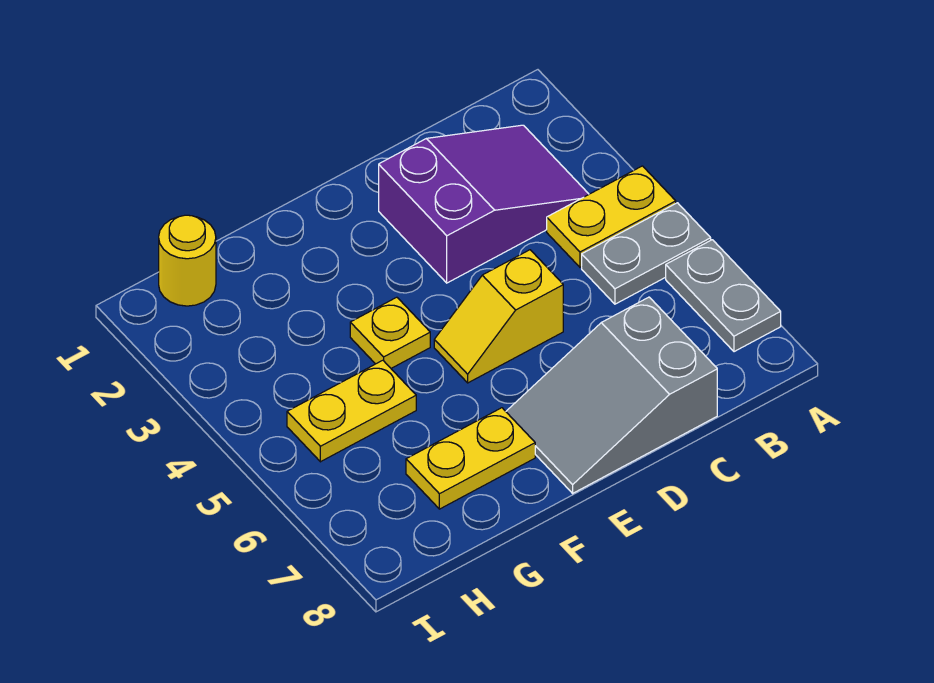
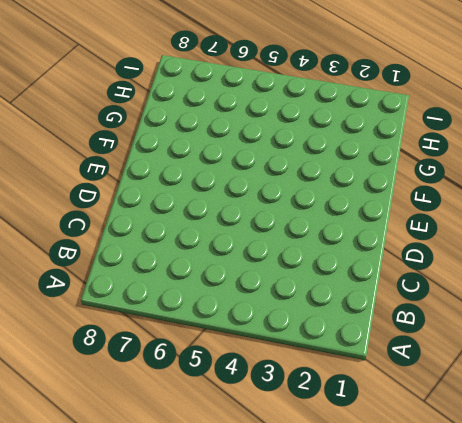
none -> yellow plate A4:B4 level 1
none -> grey plate A5:B5 level 1

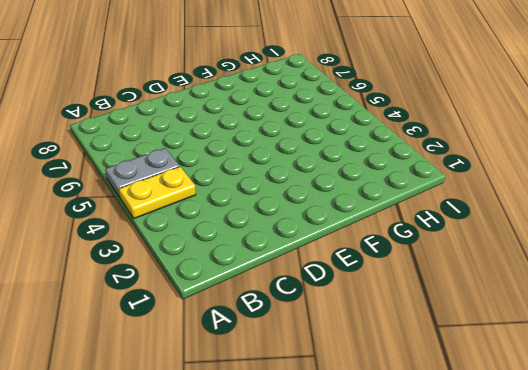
none -> grey plate A6:A7 level 1
none -> purple slope B2:D3 level 1 top D

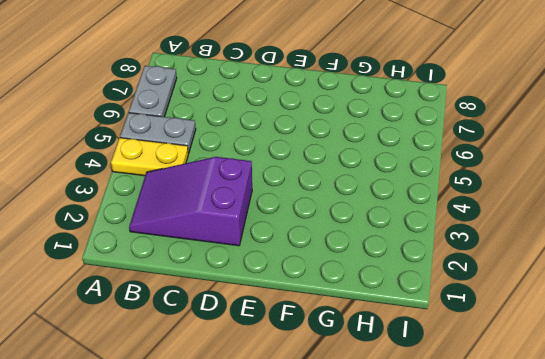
none -> grey slope C7:E8 level 1 top C
none -> yellow slope D5:E5 level 1 top D

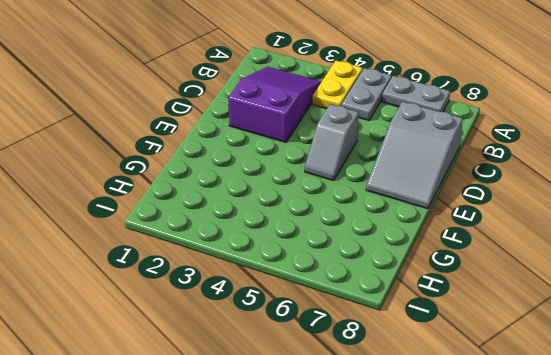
grey slope D5:E5 level 1 top D -> yellow slope D5:E5 level 1 top D
none -> yellow plate F4 level 1
none -> yellow plate F7:G7 level 1

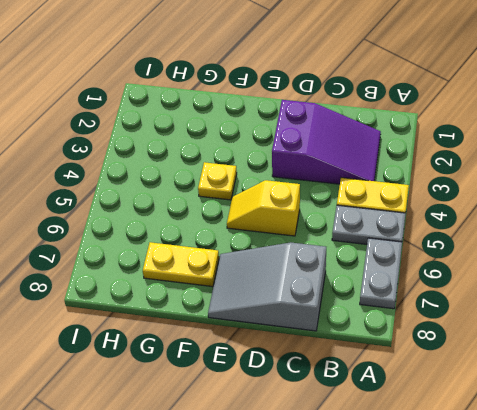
none -> yellow plate G5:H5 level 1
none -> yellow round brick H1 level 1

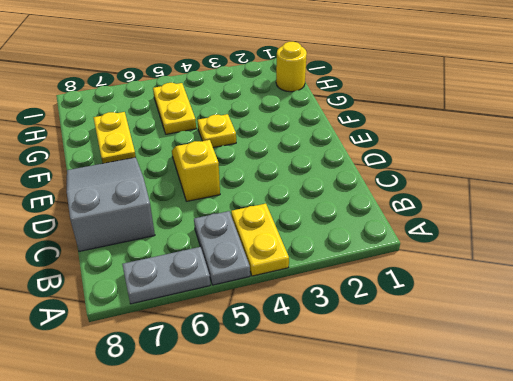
none -> purple slope B2:D3 level 1 top D

